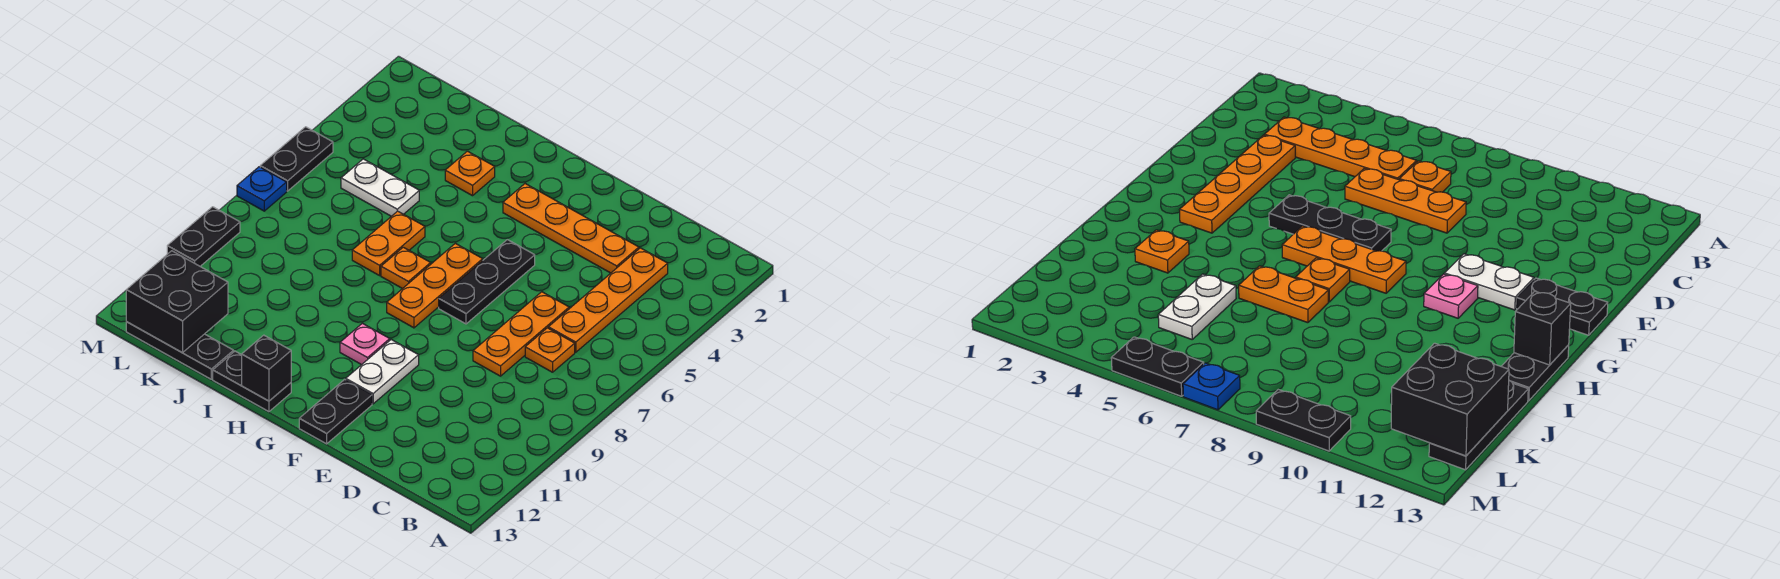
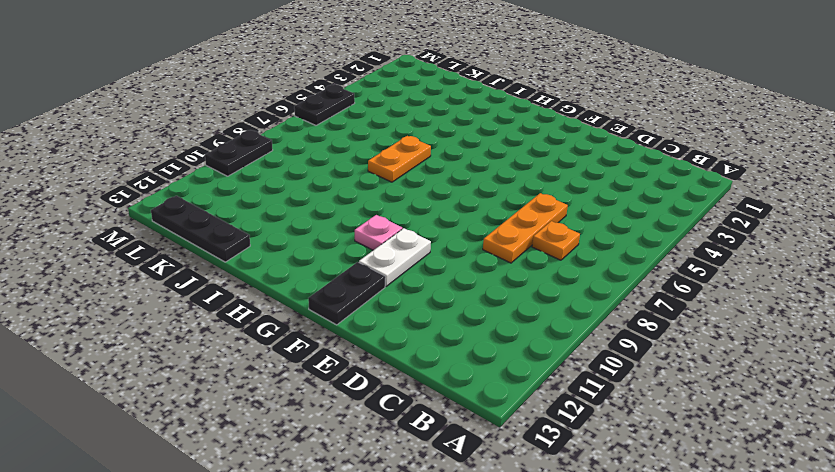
none -> orange plate C3:C6 level 1
none -> orange plate D3:G3 level 1
none -> black plate F5:F7 level 1

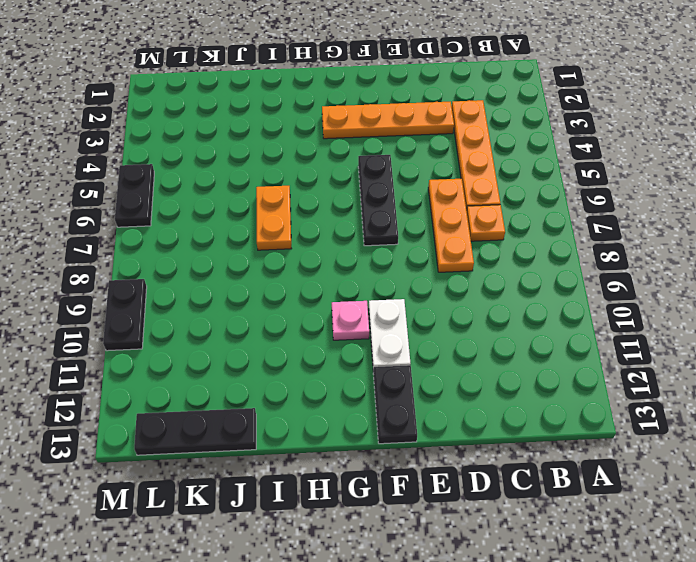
none -> orange plate G6:G8 level 1
none -> orange plate H7 level 1
none -> black plate H13:I13 level 1

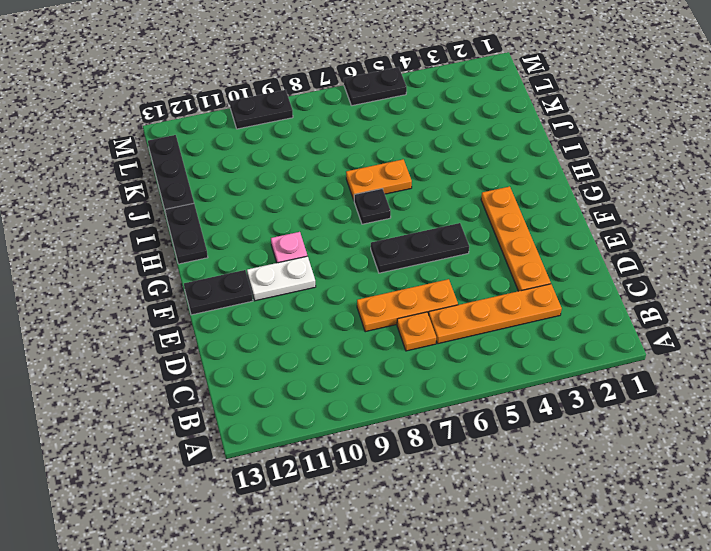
black plate H7 level 1 -> orange plate H7 level 1
none -> orange plate G6:G8 level 1
none -> orange plate I3 level 1
none -> white plate J5:K5 level 1

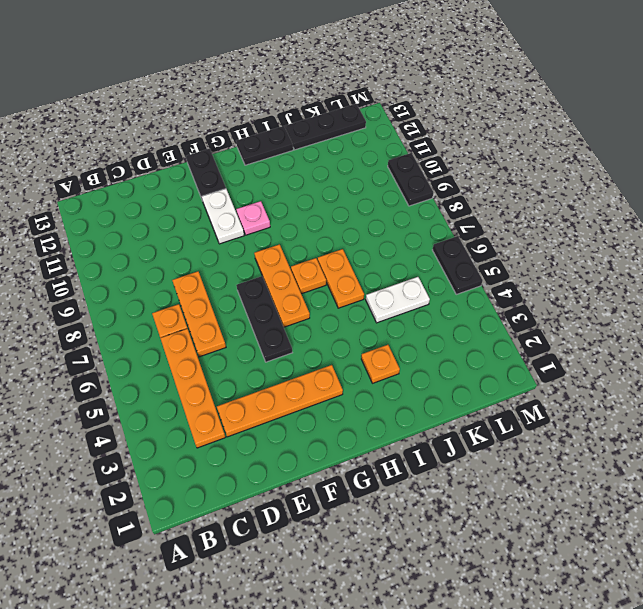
none -> blue plate M7 level 1
none -> black brick H13 level 2
none -> black brick K12:L13 level 2

